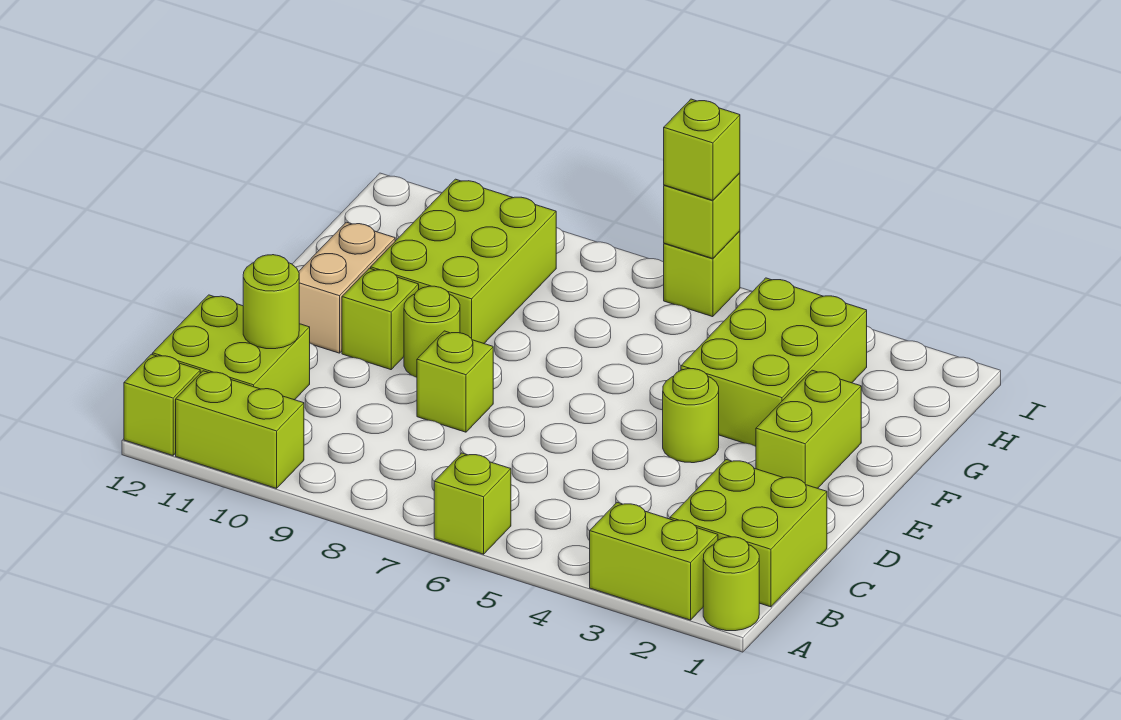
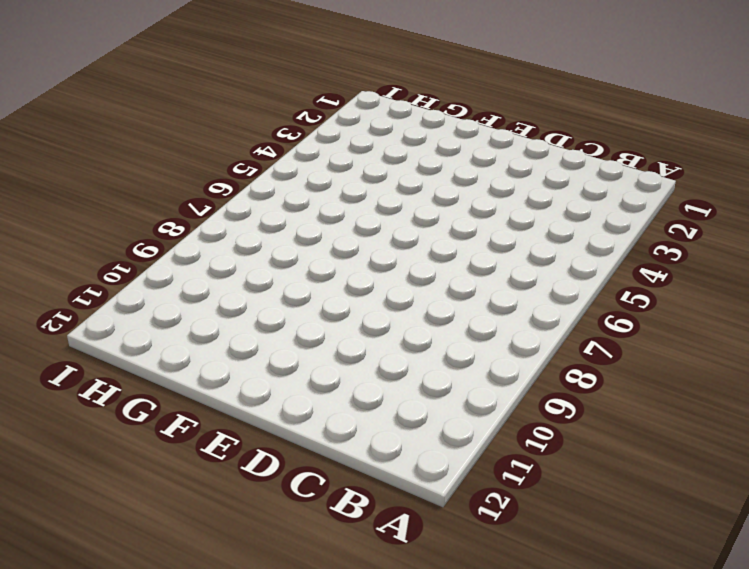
none -> lime round brick A1 level 1
none -> lime brick A2:A3 level 1
none -> lime brick A6 level 1

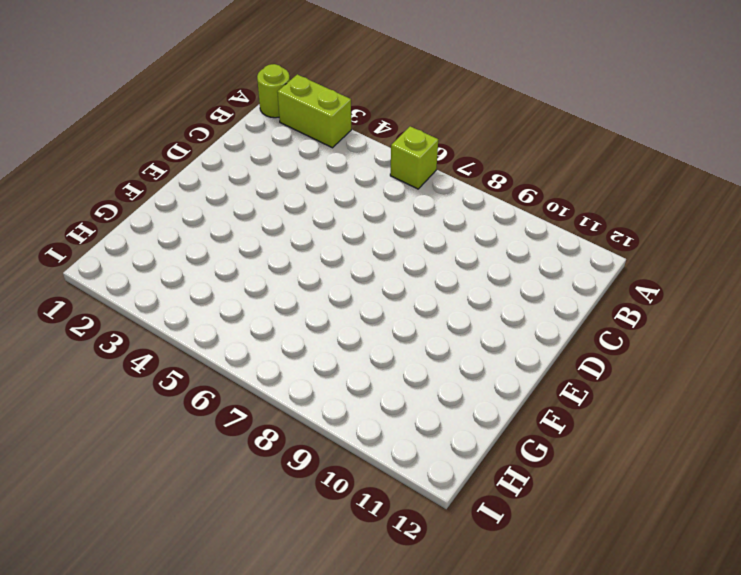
none -> lime brick A10:A11 level 1
none -> lime brick A12 level 1
none -> lime brick B1:C2 level 1

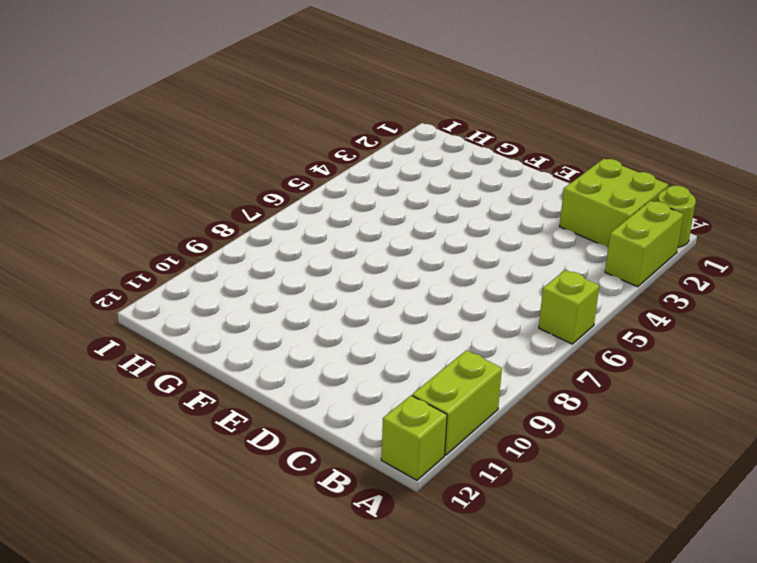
none -> lime brick B11:C12 level 1
none -> lime brick D8 level 1
none -> lime brick E2:F2 level 1

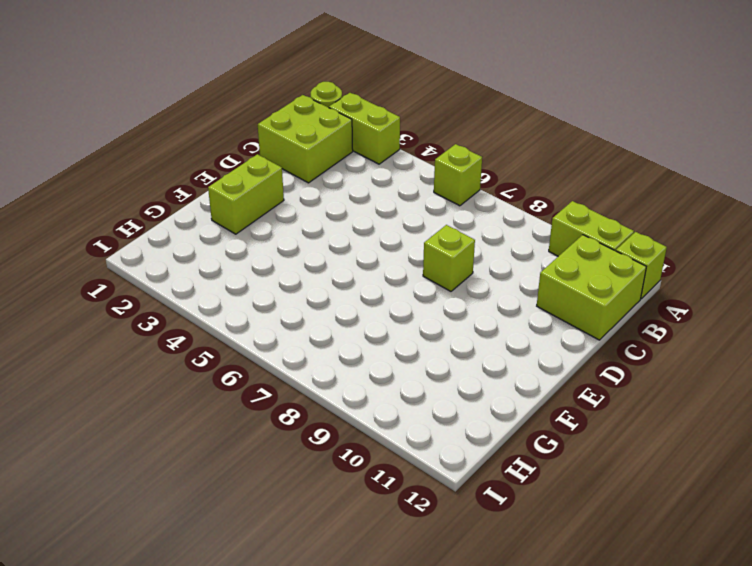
none -> lime round brick E4 level 1
none -> lime round brick E9 level 1
none -> lime brick E10 level 1

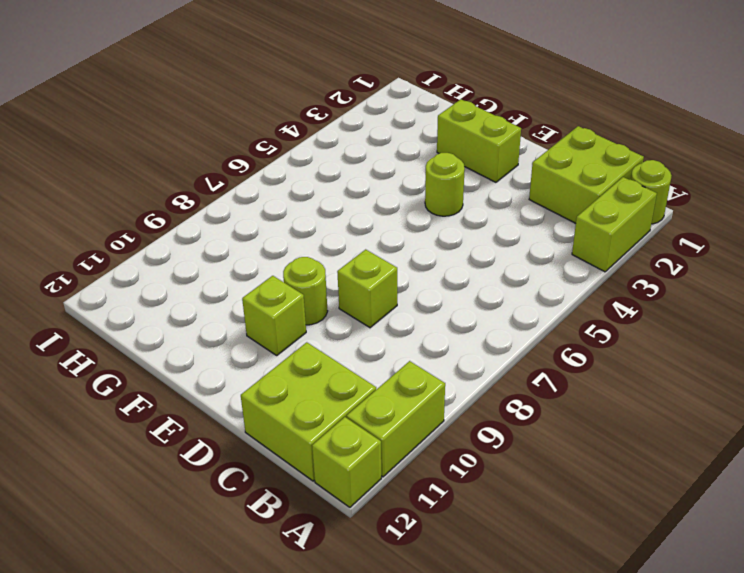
none -> lime brick A6 level 1
none -> tan brick E11:F11 level 1
none -> lime brick F3:H4 level 1

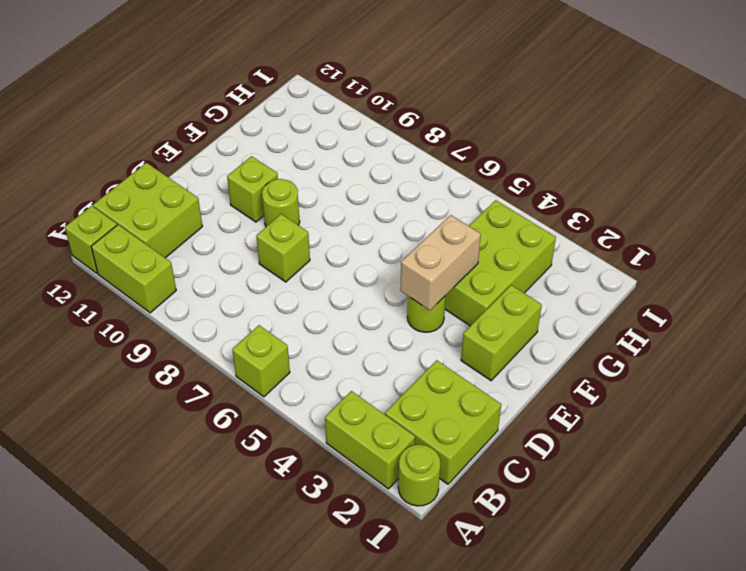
tan brick E4:F4 level 2 -> tan brick E11:F11 level 1
none -> lime brick F9:H10 level 1
none -> lime brick I6 level 1
none -> lime round brick C11 level 2

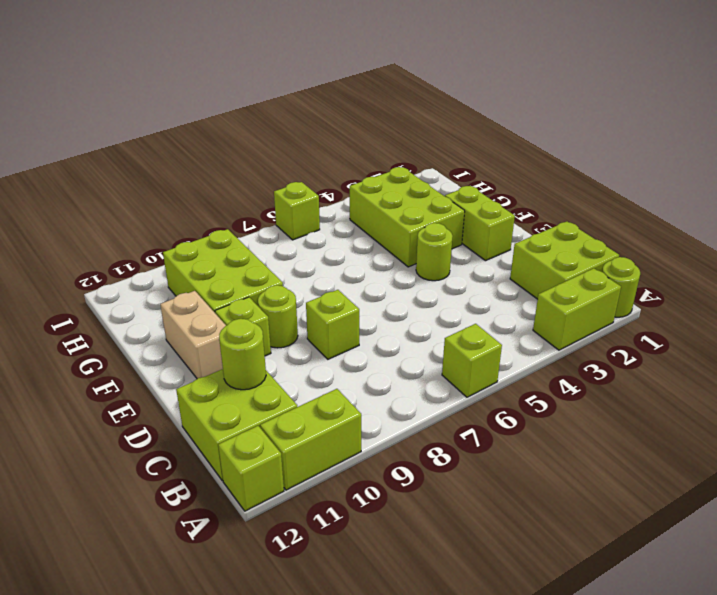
none -> lime brick I6 level 2
none -> lime brick I6 level 3

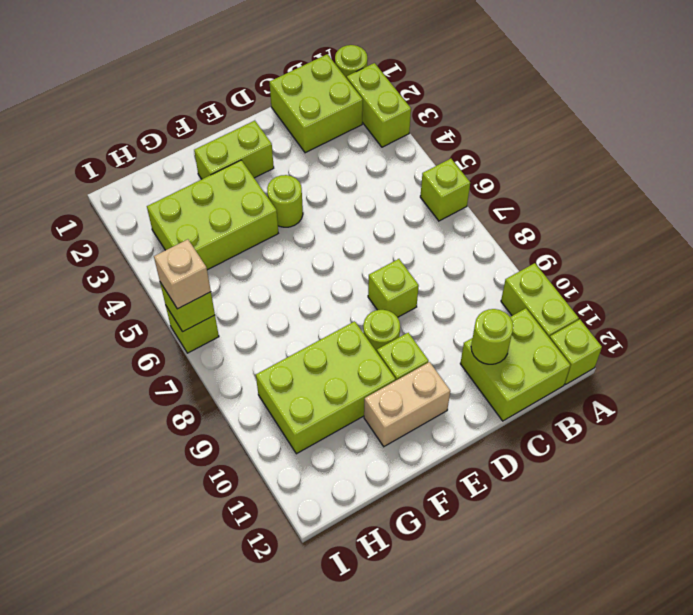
tan brick I6 level 3 -> lime brick I6 level 3

